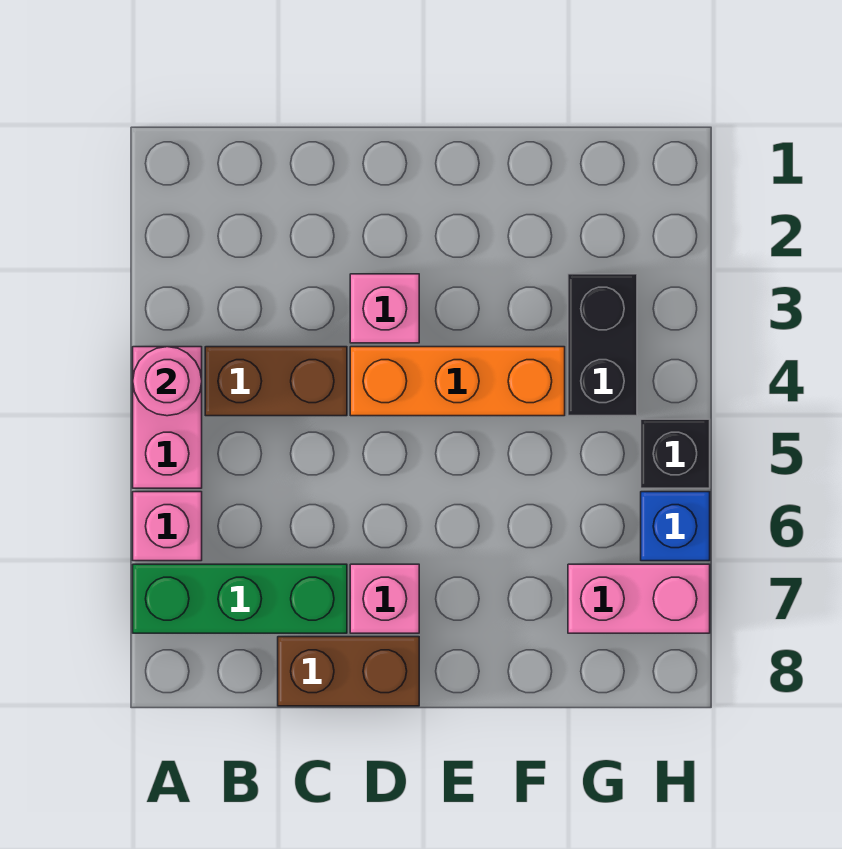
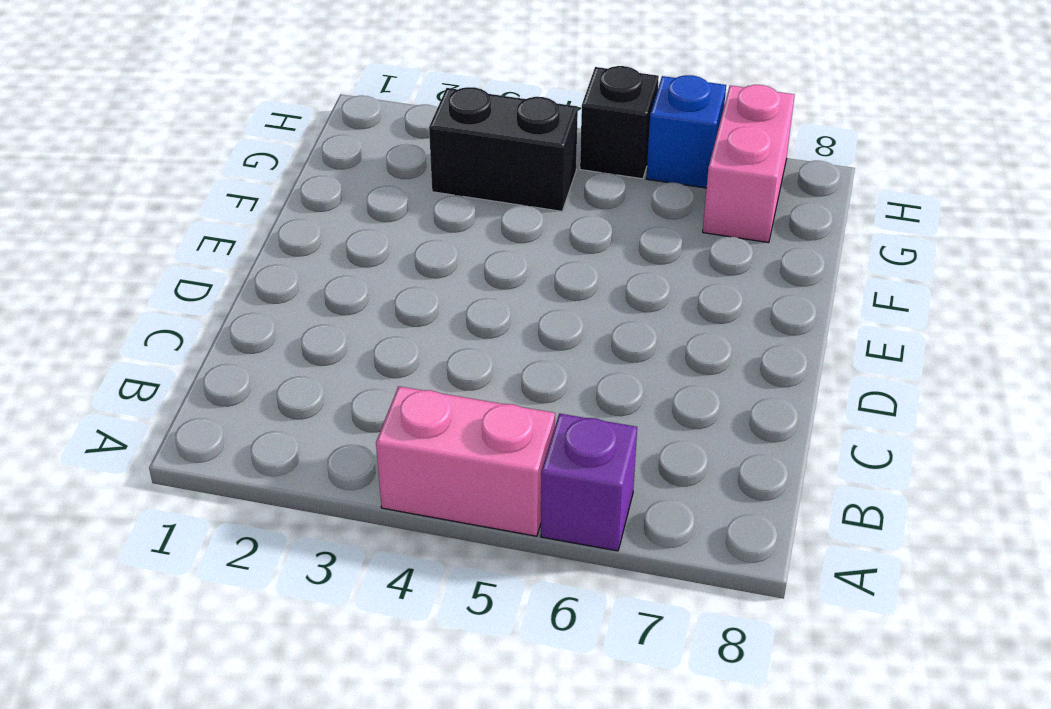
purple brick A6 level 1 -> pink brick A6 level 1
none -> green brick A7:C7 level 1
none -> brown brick B4:C4 level 1
none -> brown brick C8:D8 level 1

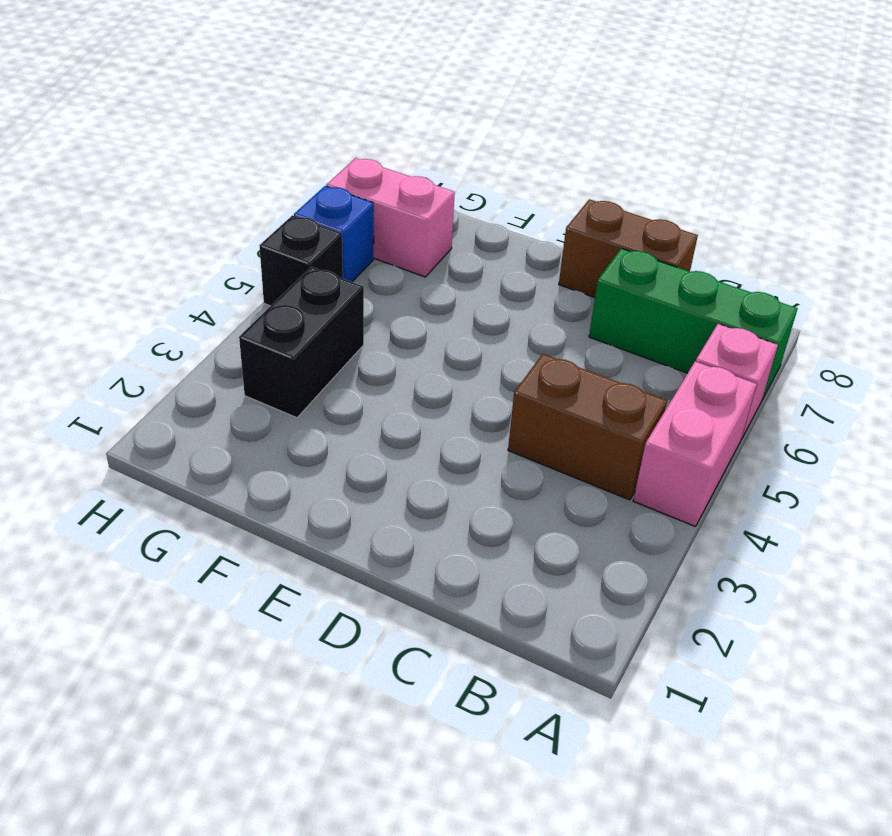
none -> pink brick D3 level 1
none -> orange brick D4:F4 level 1
none -> pink brick D7 level 1

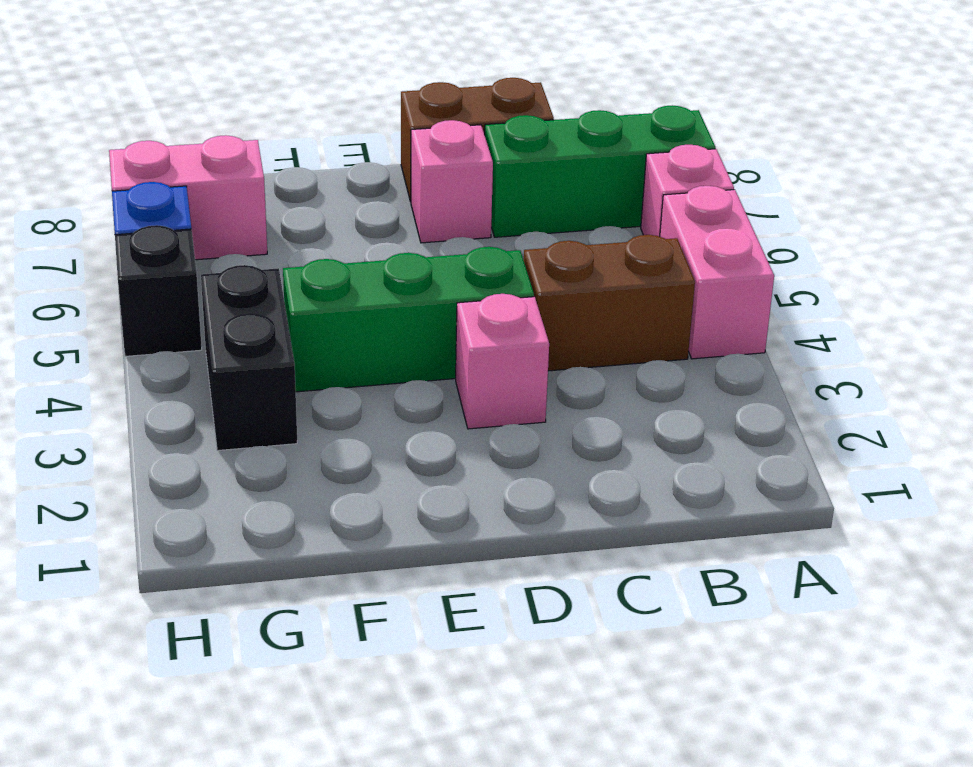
green brick D4:F4 level 1 -> orange brick D4:F4 level 1
none -> pink round brick A4 level 2

